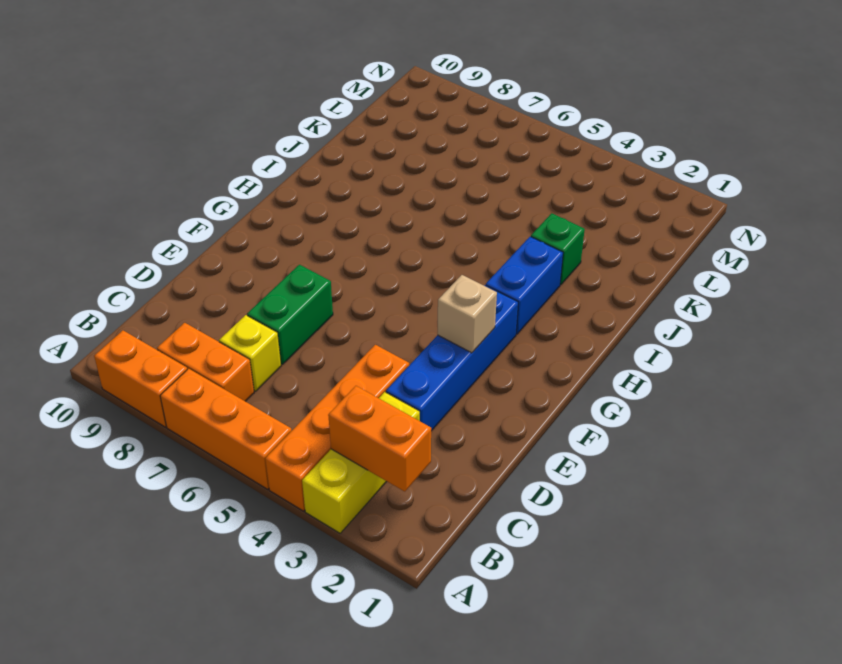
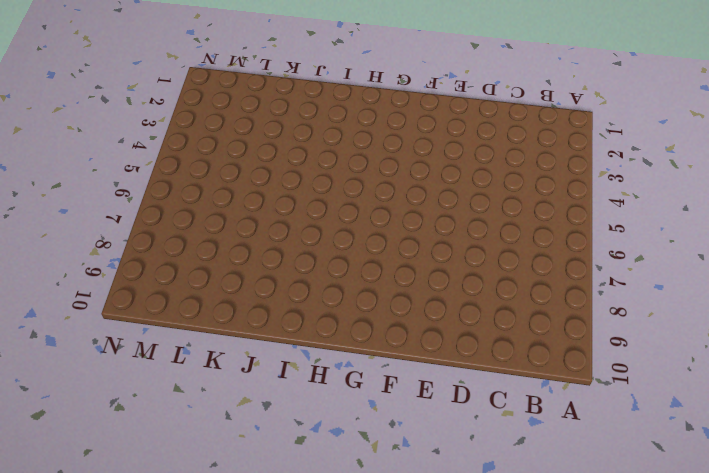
none -> yellow brick A3:C3 level 1
none -> orange brick A4:D4 level 1
none -> orange brick A5:A7 level 1

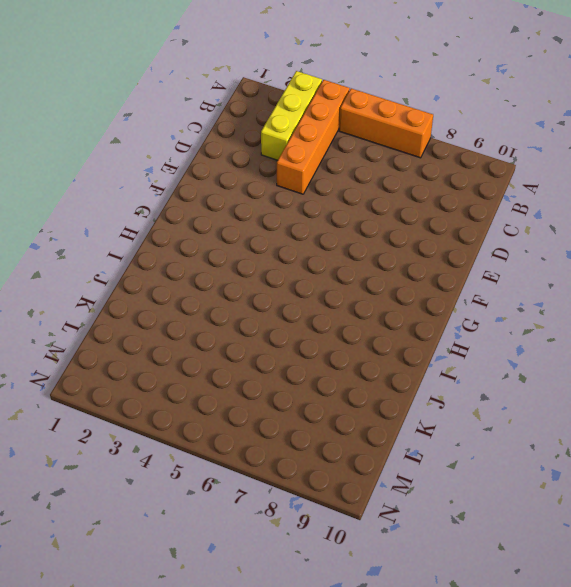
none -> orange brick A8:A9 level 1
none -> orange brick B7:B8 level 1
none -> yellow brick C7 level 1

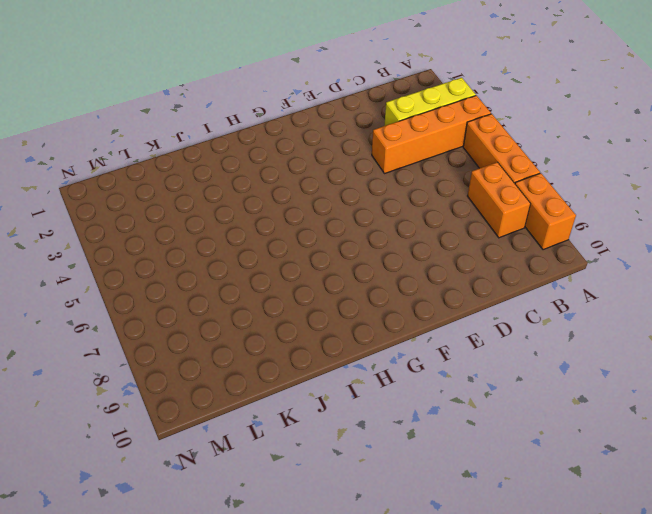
none -> yellow brick C7 level 1
none -> blue brick D3:G3 level 1
none -> green brick D7:E7 level 1

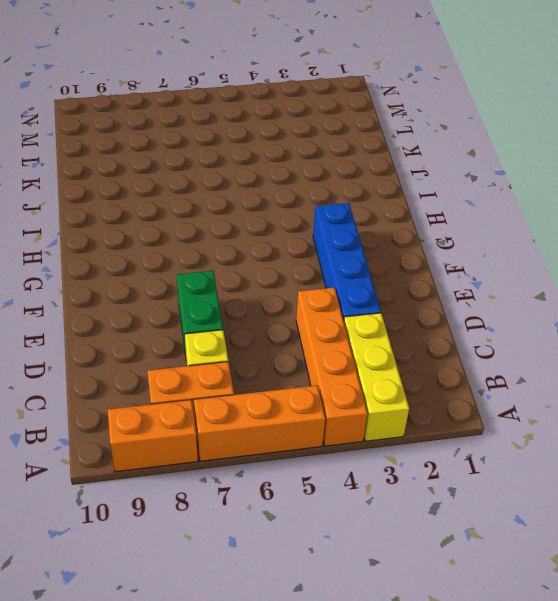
none -> blue brick H3:I3 level 1
none -> green brick J3 level 1
none -> orange brick B2:B3 level 2

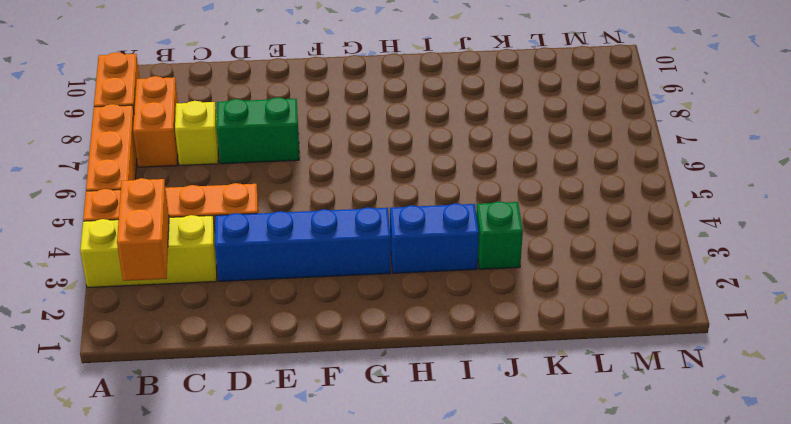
none -> tan brick F3 level 2

